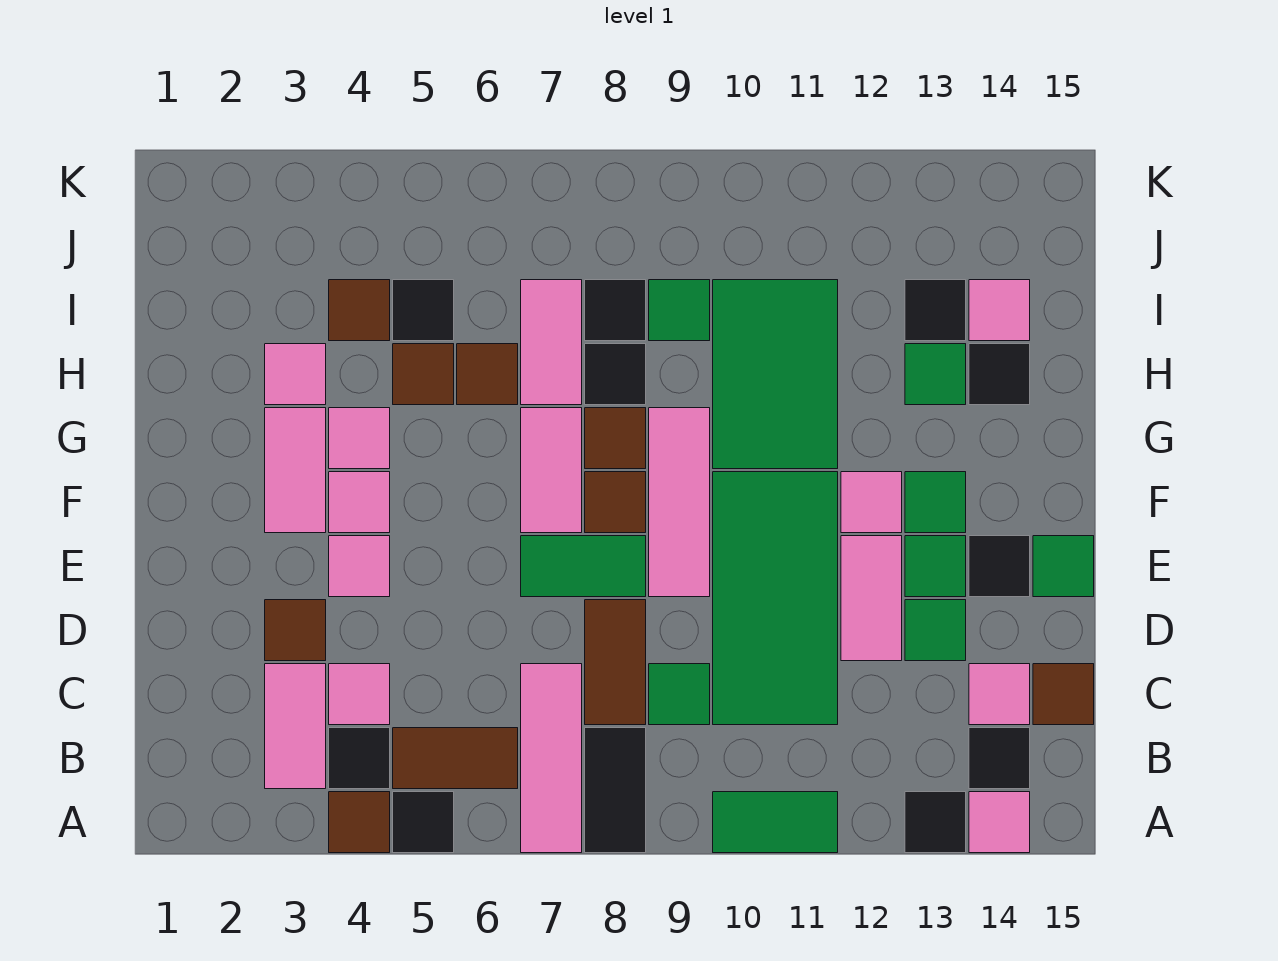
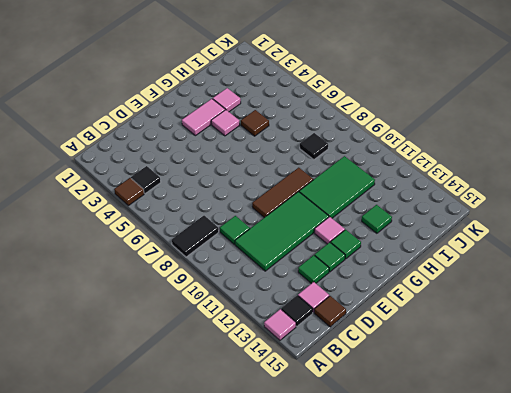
brown tile E9:G9 level 1 -> pink tile E9:G9 level 1
none -> black tile A5 level 1
none -> pink tile A7:C7 level 1
none -> green tile A10:A11 level 1
none -> black tile A13 level 1

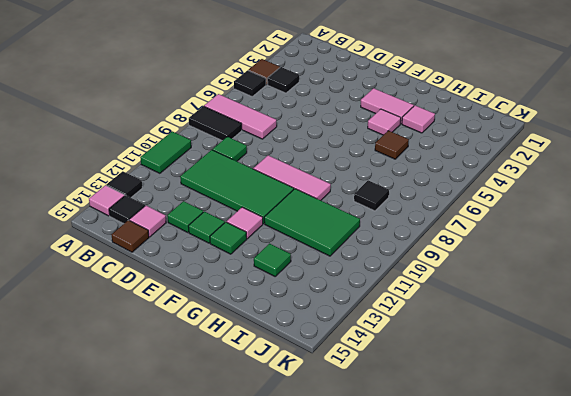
none -> pink tile B3:C3 level 1
none -> brown tile B5:B6 level 1
none -> pink tile C4 level 1
none -> brown tile C8:D8 level 1

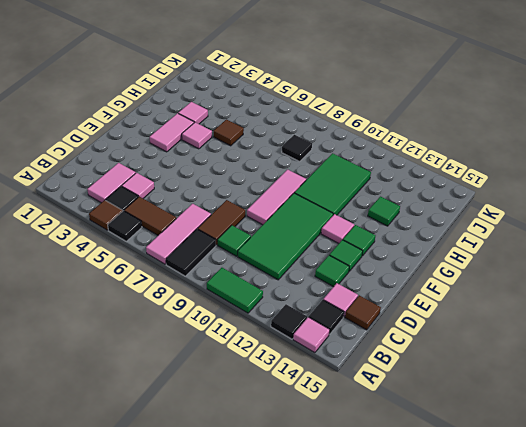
none -> brown tile D3 level 1
none -> pink tile D12:E12 level 1
none -> pink tile E4 level 1
none -> green tile E7:E8 level 1

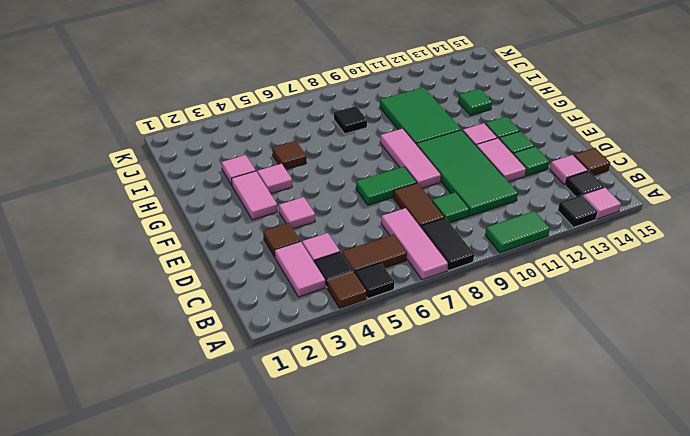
none -> black tile E14 level 1
none -> green tile E15 level 1
none -> pink tile F4 level 1
none -> pink tile F7:G7 level 1

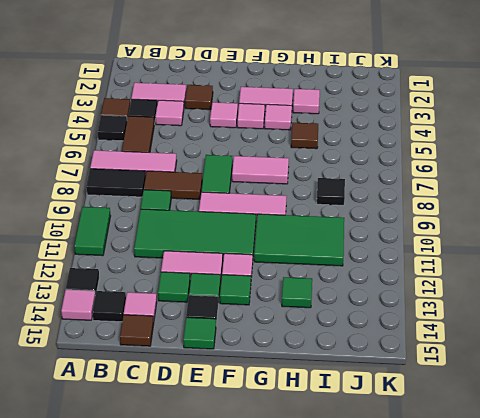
none -> brown tile F8 level 1
none -> brown tile G8 level 1
none -> brown tile H6 level 1
none -> pink tile H7:I7 level 1

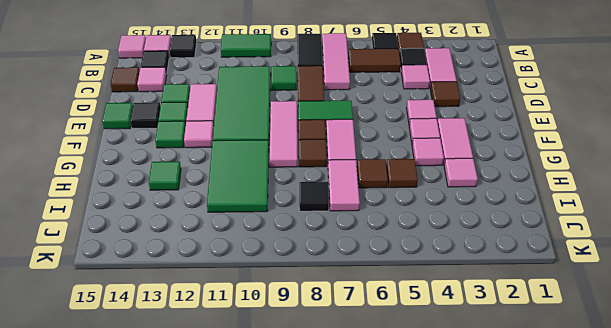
pink tile A15 level 1 -> pink tile I14 level 1
none -> black tile H8 level 1
none -> black tile H14 level 1
none -> brown tile I4 level 1
none -> black tile I5 level 1

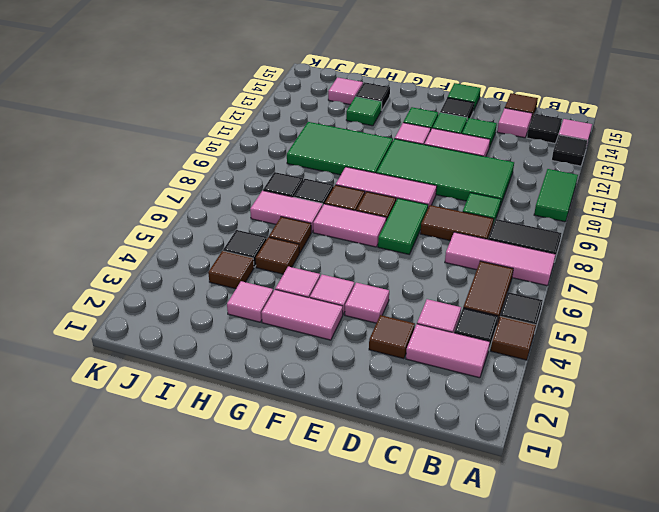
none -> green tile I9 level 1
none -> black tile I13 level 1

